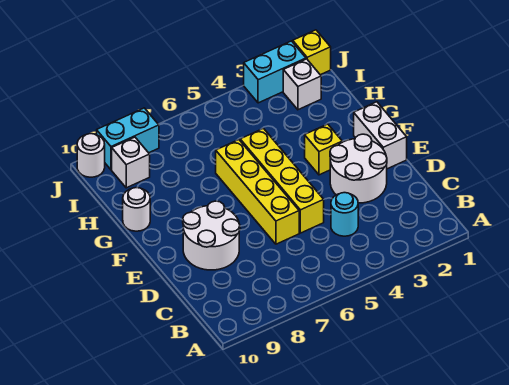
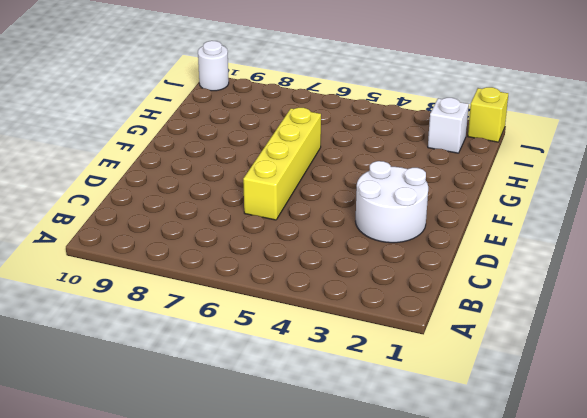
none -> cyan round brick C4 level 1
none -> yellow brick D5:G5 level 1
none -> white round brick D8:E9 level 1

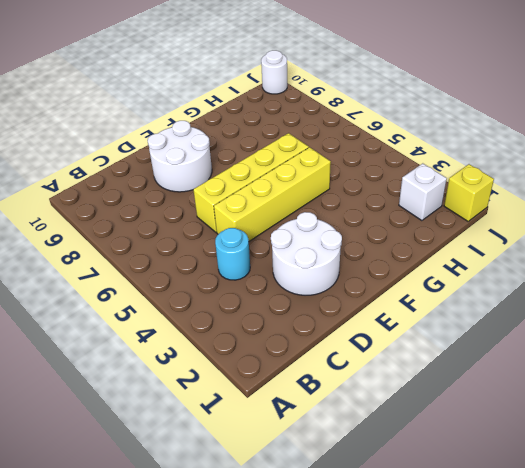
none -> white brick E1:F1 level 1
none -> yellow brick F3 level 1
none -> white round brick G10 level 1

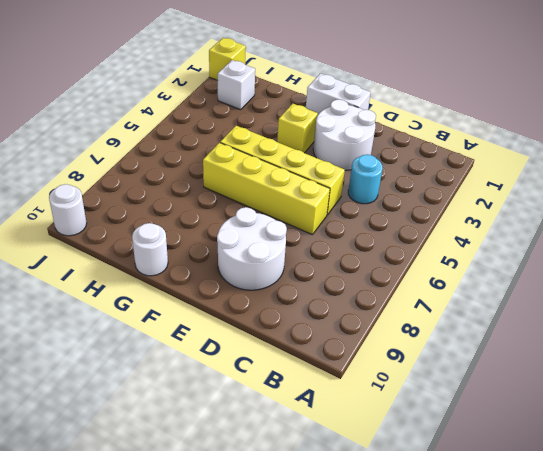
none -> white brick I9 level 1
none -> cyan brick J2:J3 level 1
none -> cyan brick J8:J9 level 1

